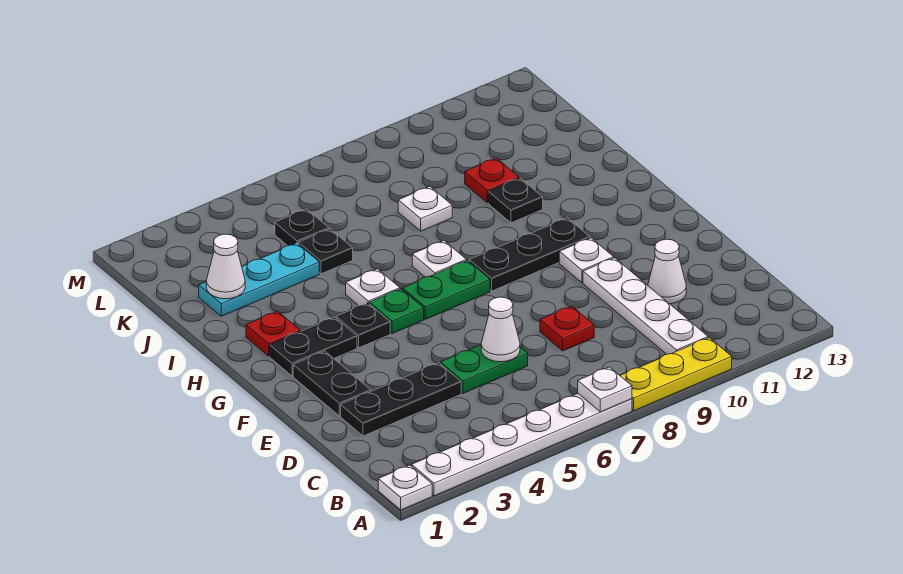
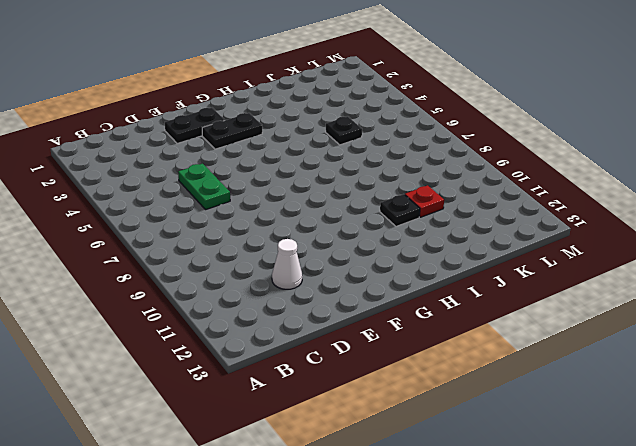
black plate F3:G3 level 1 -> black plate G2:G3 level 1
none -> white plate A1 level 1
none -> white plate A2:A7 level 1
none -> yellow plate A8:A10 level 1

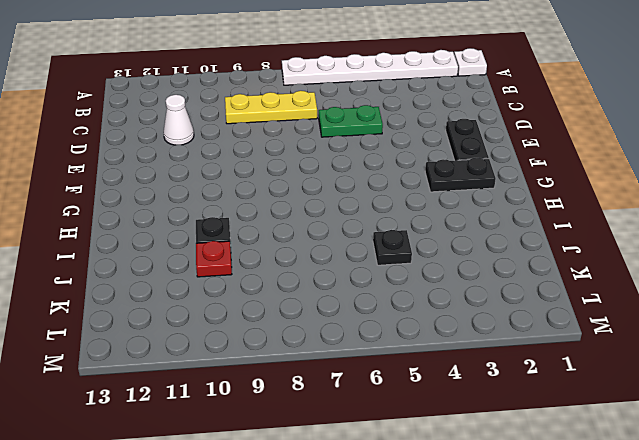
yellow plate C7:C9 level 1 -> yellow plate A8:A10 level 1
none -> white plate B10:E10 level 1
none -> black plate D2:D4 level 1
none -> red plate D8 level 1

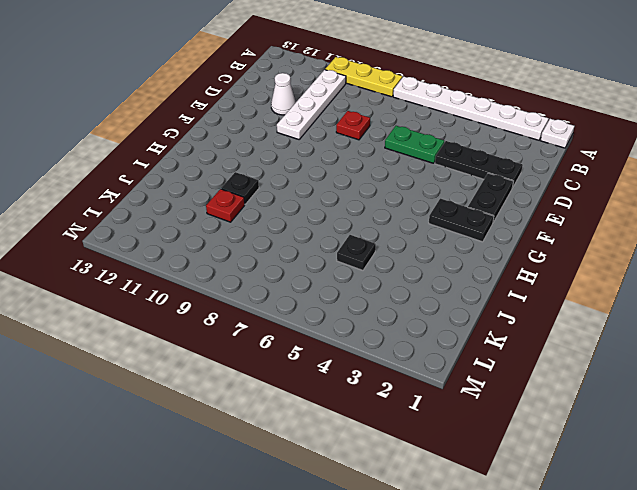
none -> white plate F10 level 1
none -> black plate G4 level 1
none -> green plate G5 level 1

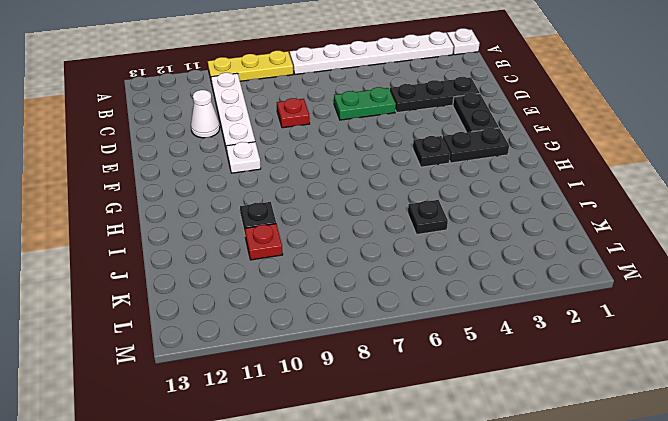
none -> green plate G5 level 1
none -> green plate G6:G7 level 1
none -> black plate G8:G10 level 1

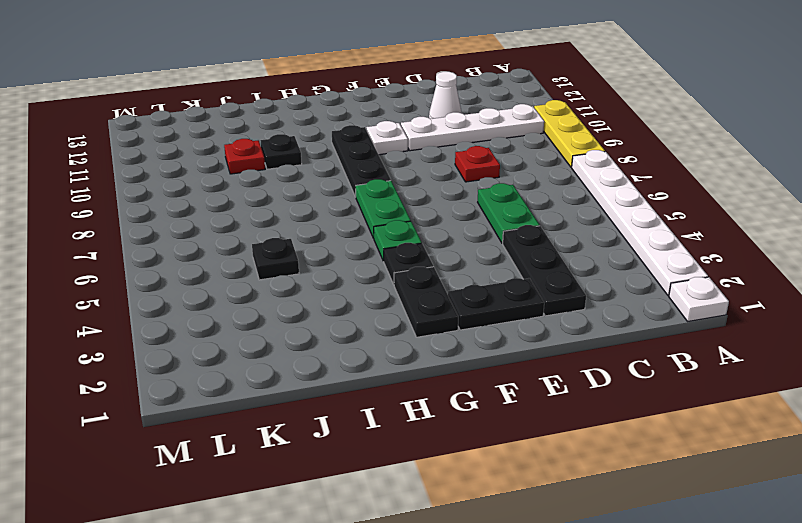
none -> red plate H2 level 1
none -> white plate H5 level 1
none -> white plate H7 level 1

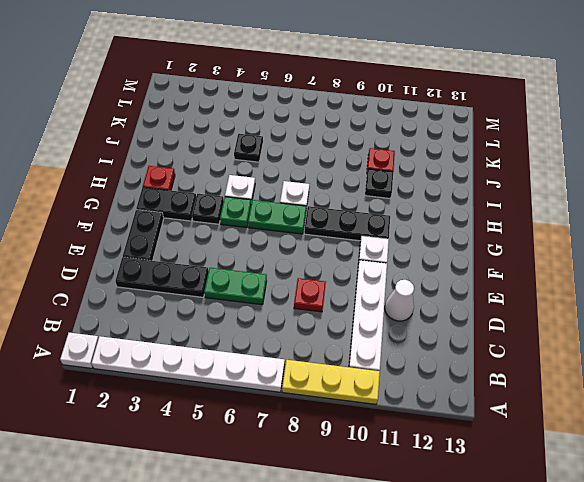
none -> cyan plate J2:J4 level 1
none -> white plate J8 level 1
none -> black plate K5 level 1

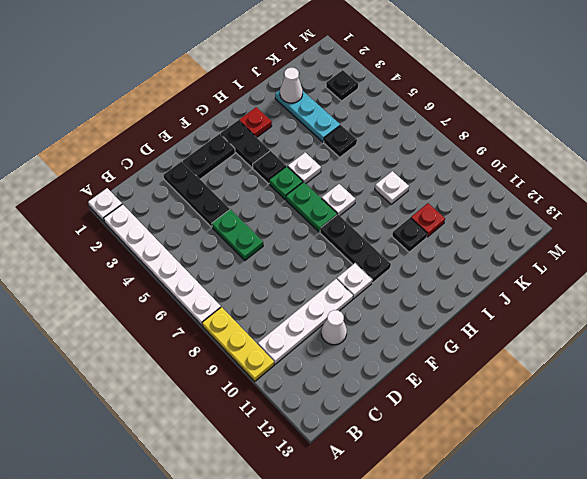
black plate L3 level 1 -> black plate K5 level 1
none -> red plate D8 level 1
none -> white plate A7 level 2
none -> white cone D6 level 2

